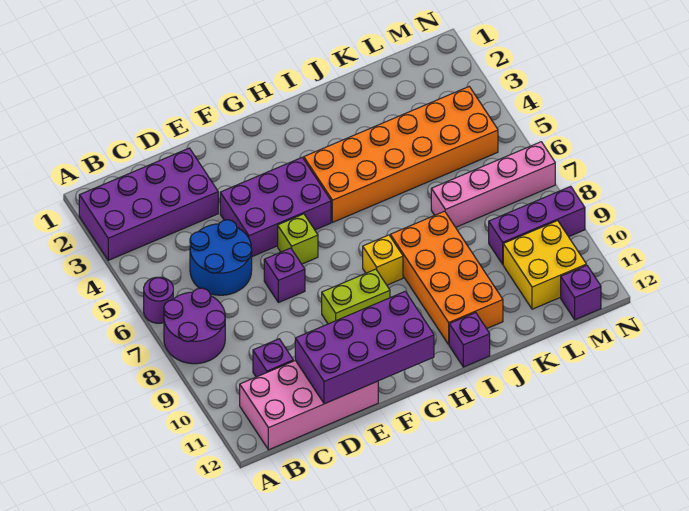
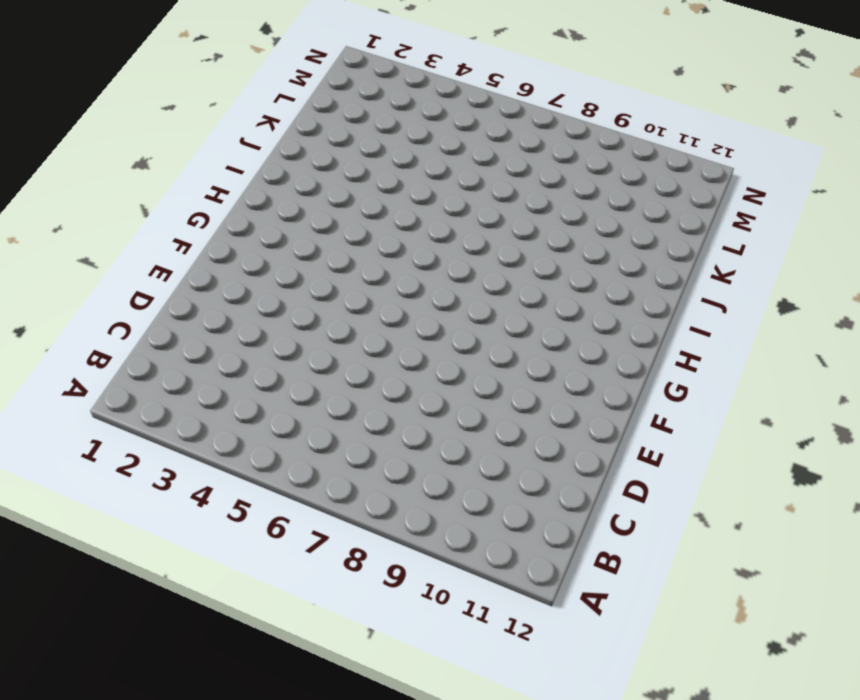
none -> purple brick A2:D3 level 1
none -> purple round brick A6 level 1
none -> purple round brick A7:B8 level 1

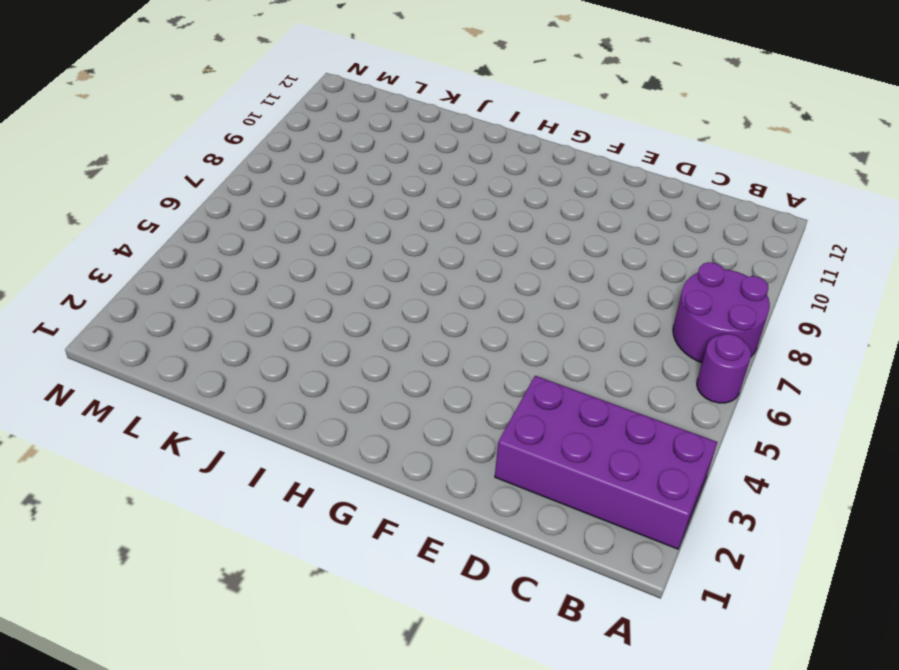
none -> pink brick B11:E12 level 1
none -> blue round brick C5:D6 level 1
none -> purple brick C10 level 1

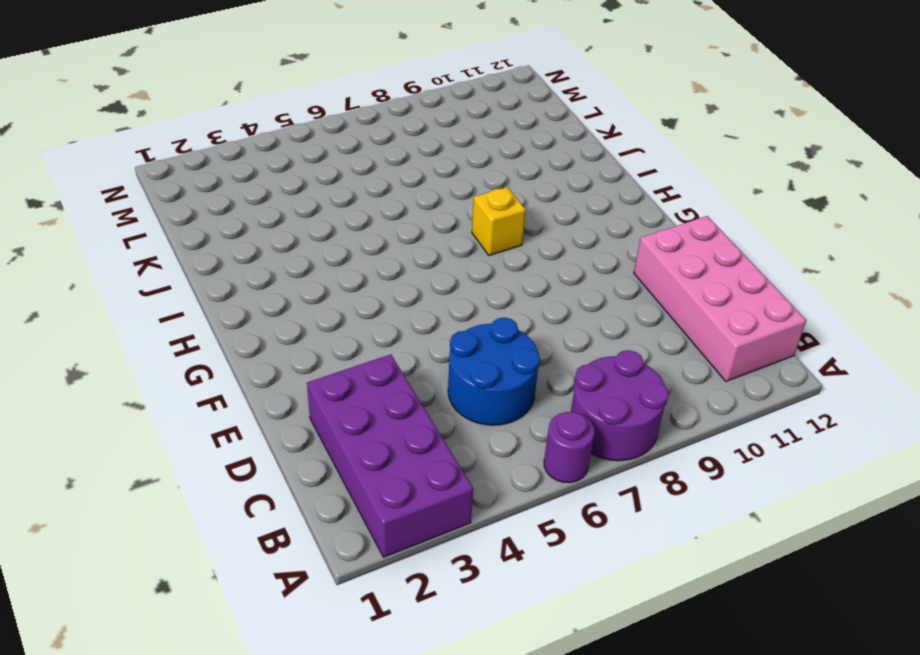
none -> purple brick C10 level 1
none -> purple brick E4:G5 level 1
none -> purple brick E7 level 1

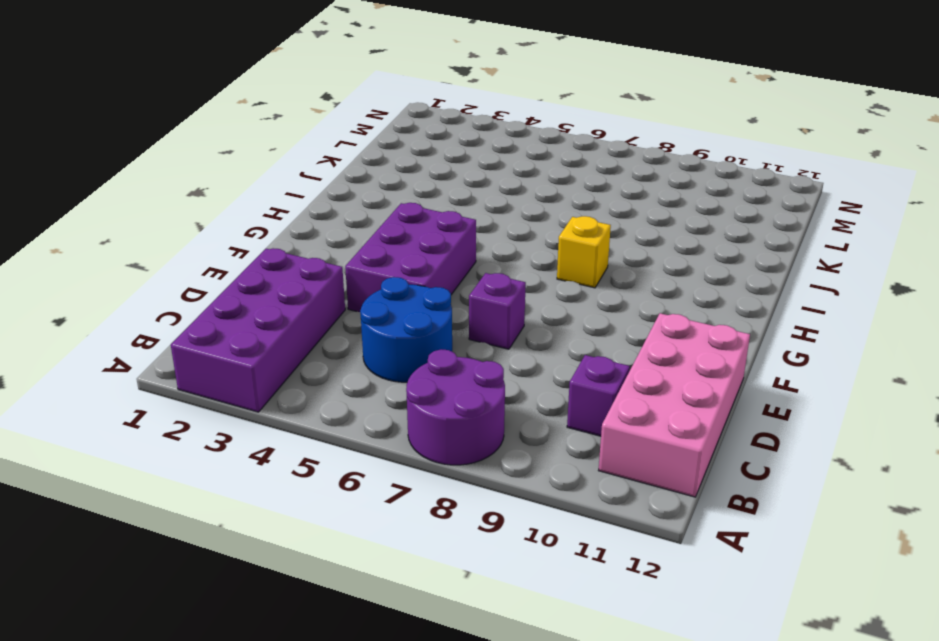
none -> purple round brick A6 level 1
none -> lime brick F6 level 1
none -> lime brick F9:G9 level 1

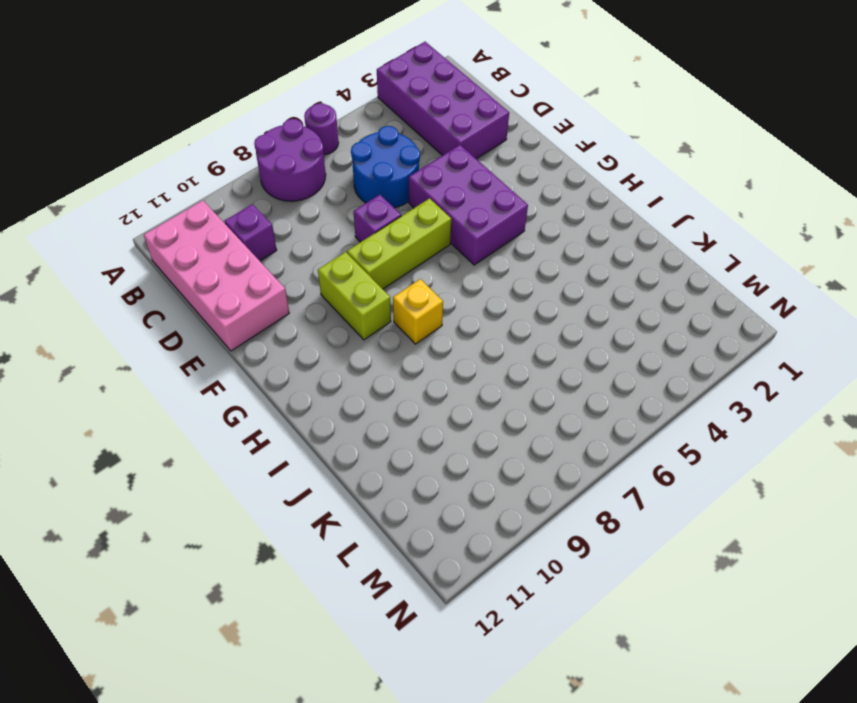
lime brick F6:F8 level 1 -> lime brick F6 level 1
none -> orange brick H4:M5 level 1
none -> orange brick I8:J11 level 1
none -> purple brick I12 level 1

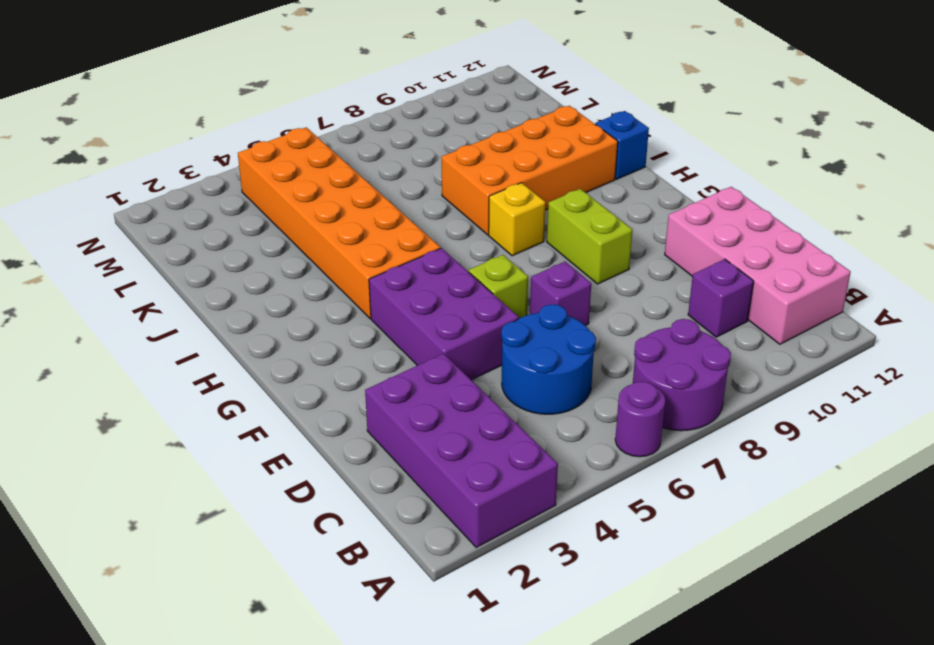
blue brick I12 level 1 -> purple brick I12 level 1
none -> pink brick K7:N7 level 1
none -> purple brick L9:N9 level 1
none -> yellow brick L10:M11 level 1

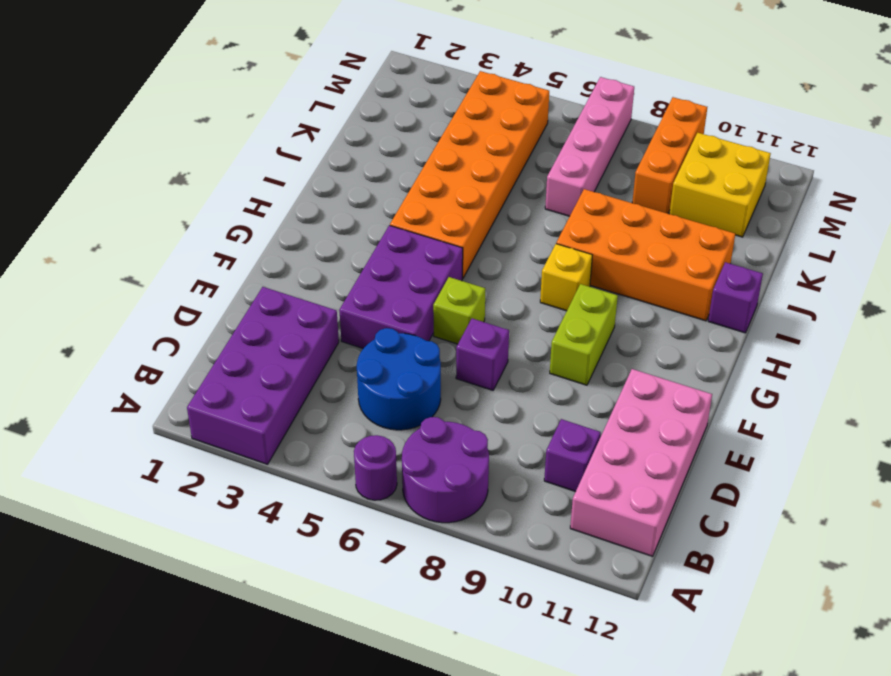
orange brick L9:N9 level 1 -> purple brick L9:N9 level 1
none -> purple brick M12 level 1
none -> purple brick D11:G12 level 2

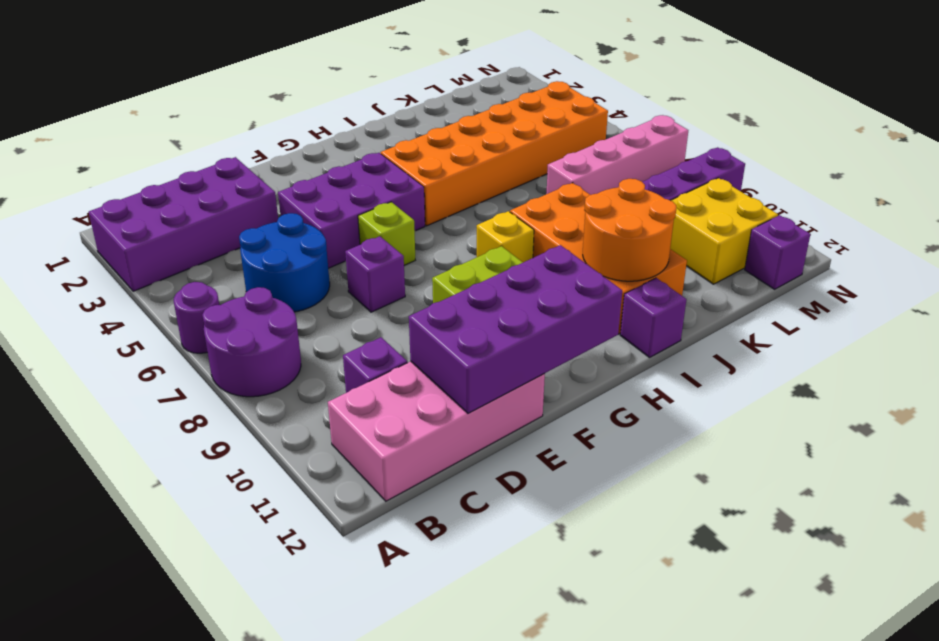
orange round brick I10:J11 level 2 -> none

